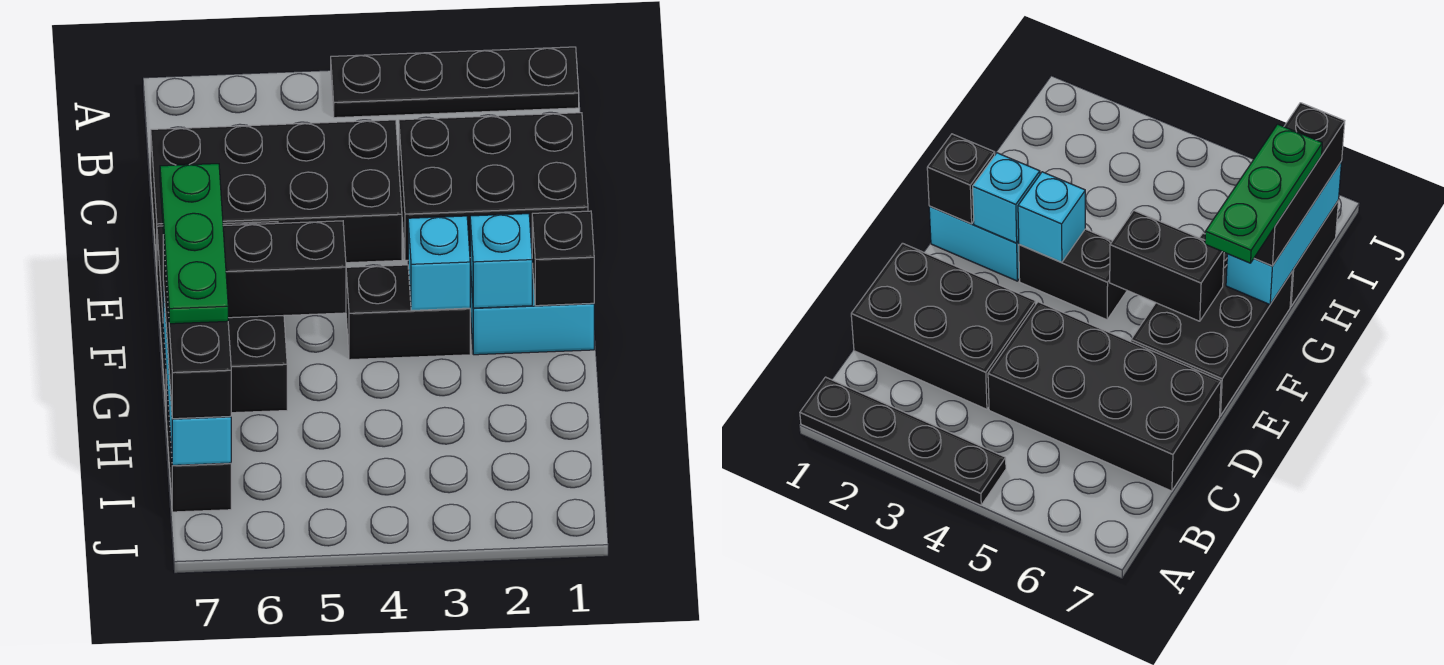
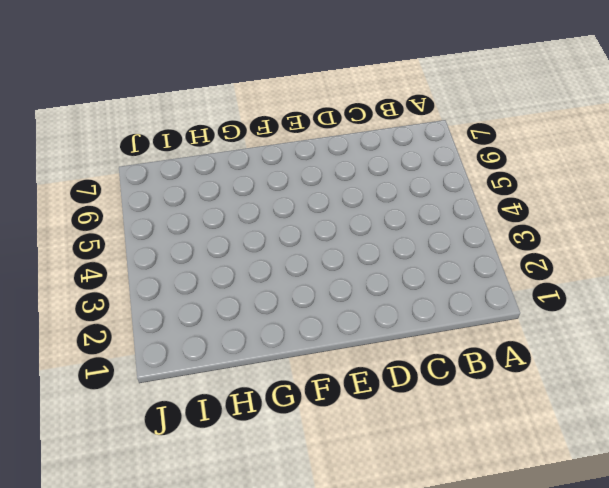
none -> black plate A1:A4 level 1
none -> black brick C1:D3 level 1
none -> black brick C4:D7 level 1

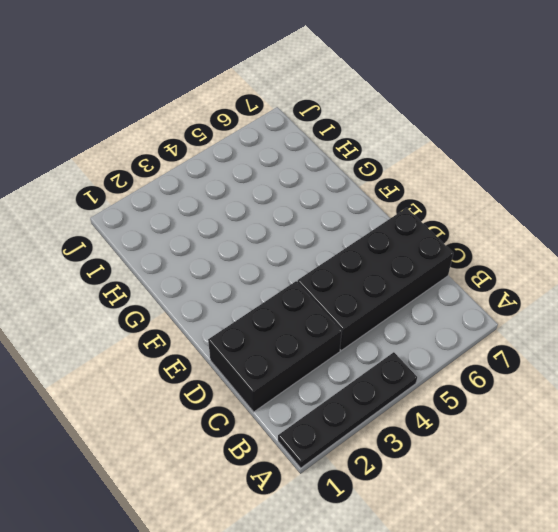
none -> black brick E6:G7 level 1
none -> cyan brick F1:F2 level 1
none -> black brick F3:F4 level 1

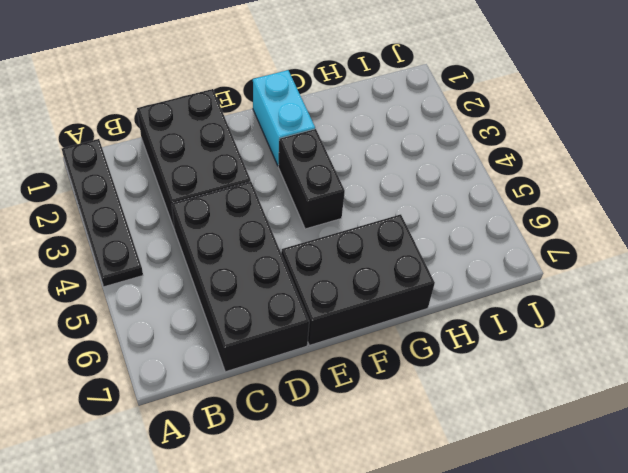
none -> black brick H7:I7 level 1
none -> black brick F1 level 2
none -> cyan brick F2 level 2

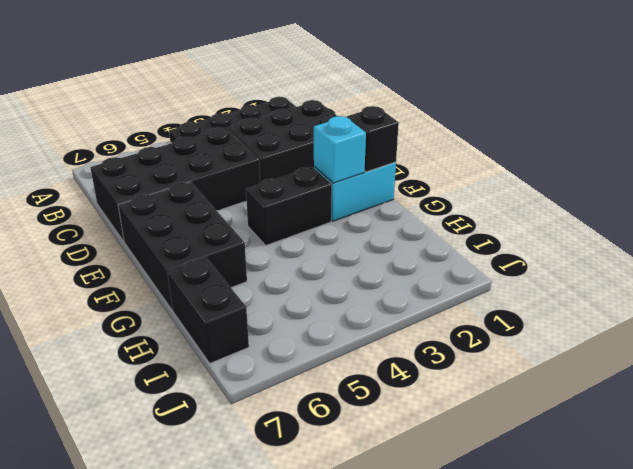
none -> cyan brick F3 level 2
none -> black brick F5:F6 level 2
none -> cyan brick G7:I7 level 2

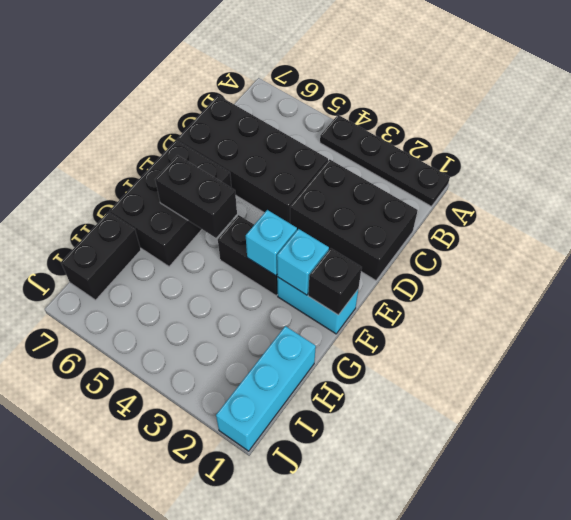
cyan brick H1:J1 level 1 -> cyan brick G7:I7 level 2
none -> black brick G7:I7 level 3
none -> green plate F7:H7 level 4

